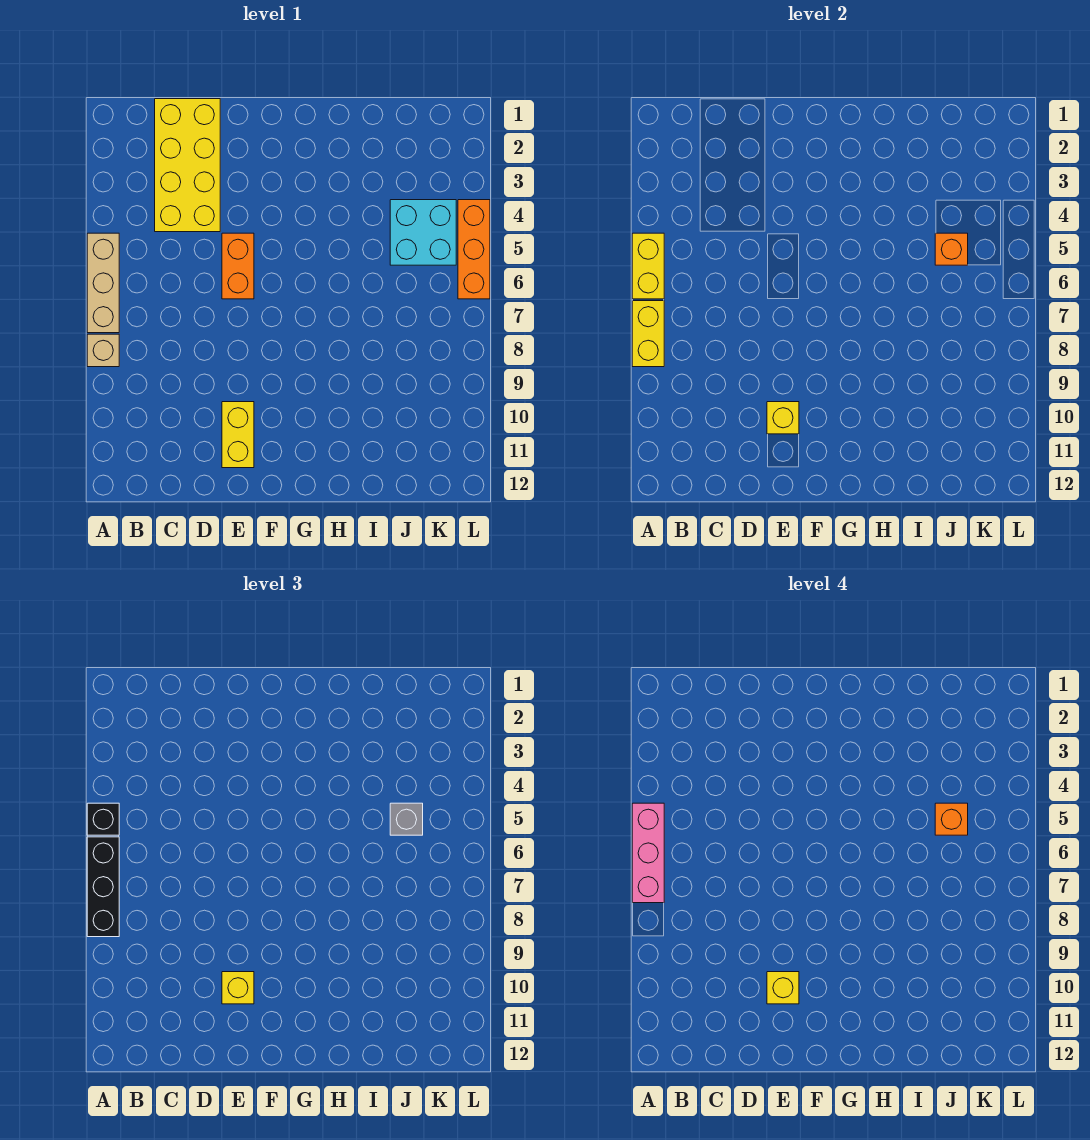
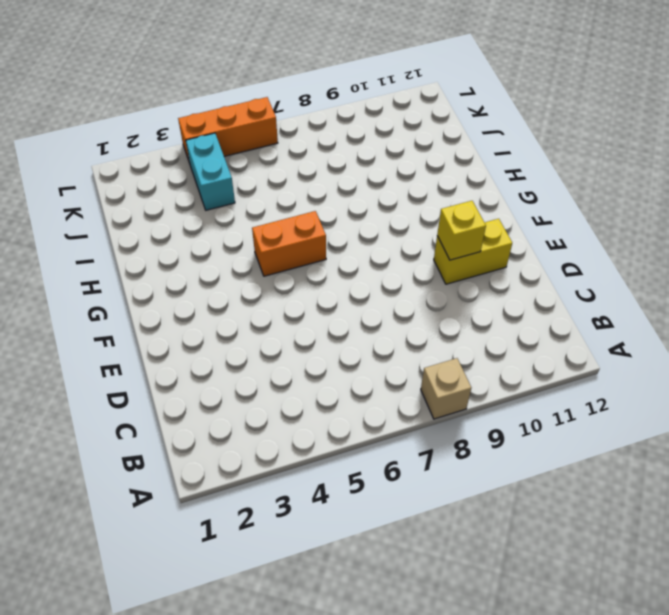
orange brick G5:G6 level 1 -> orange brick E5:E6 level 1
cyan brick J4:K4 level 1 -> cyan brick J4:K5 level 1
none -> tan brick A5:A7 level 1
none -> yellow brick C1:D4 level 1
none -> yellow brick A5:A6 level 2

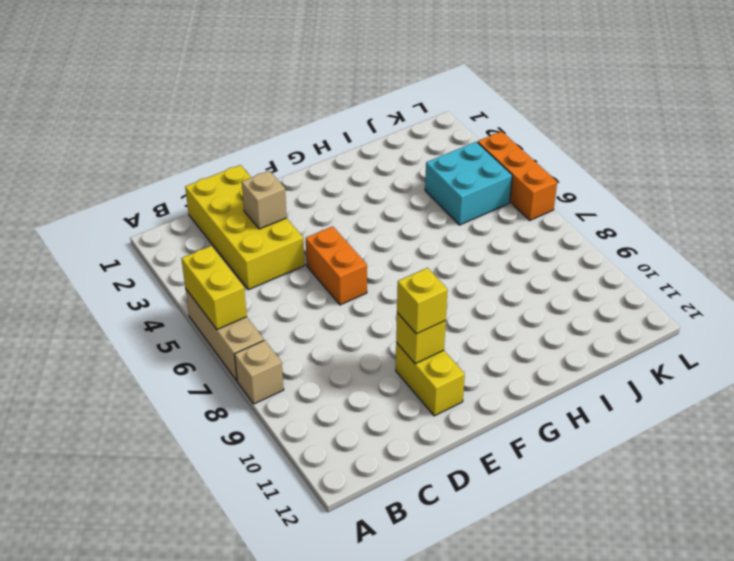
tan brick D3 level 2 -> none
none -> yellow brick A7:A8 level 2
none -> orange brick J5 level 2
none -> black brick A5 level 3

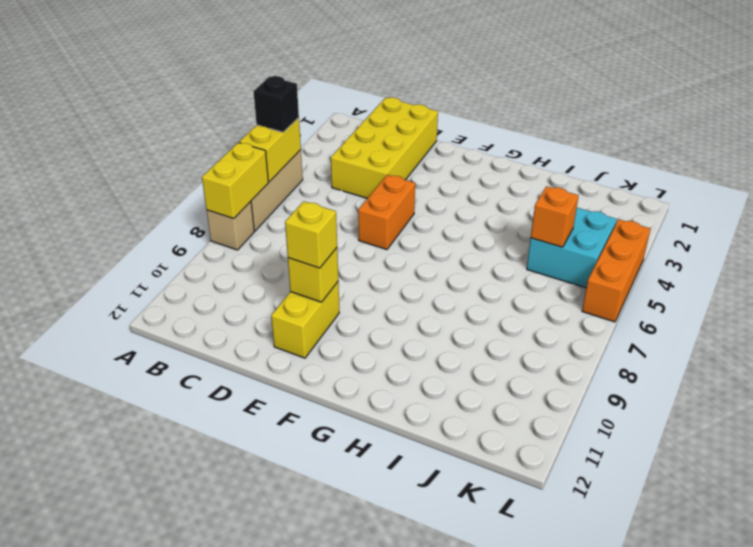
none -> black brick A6:A8 level 3
none -> grey brick J5 level 3
none -> pink brick A5:A7 level 4

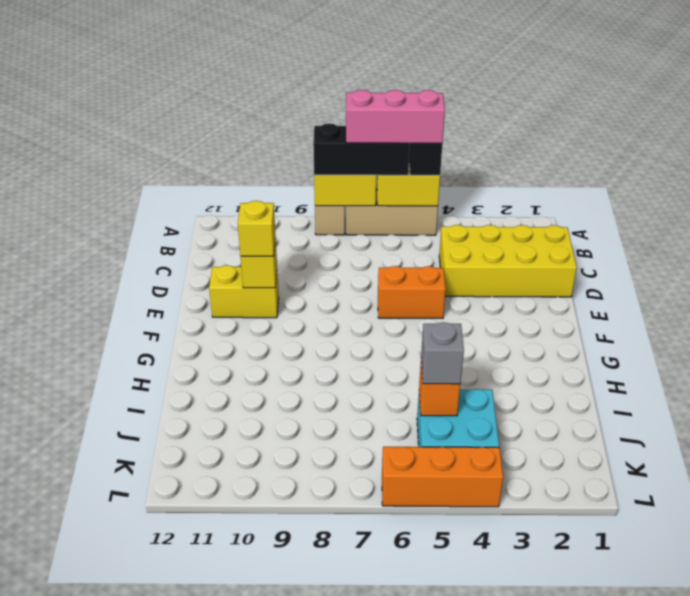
none -> yellow brick E10 level 4
none -> orange brick J5 level 4

